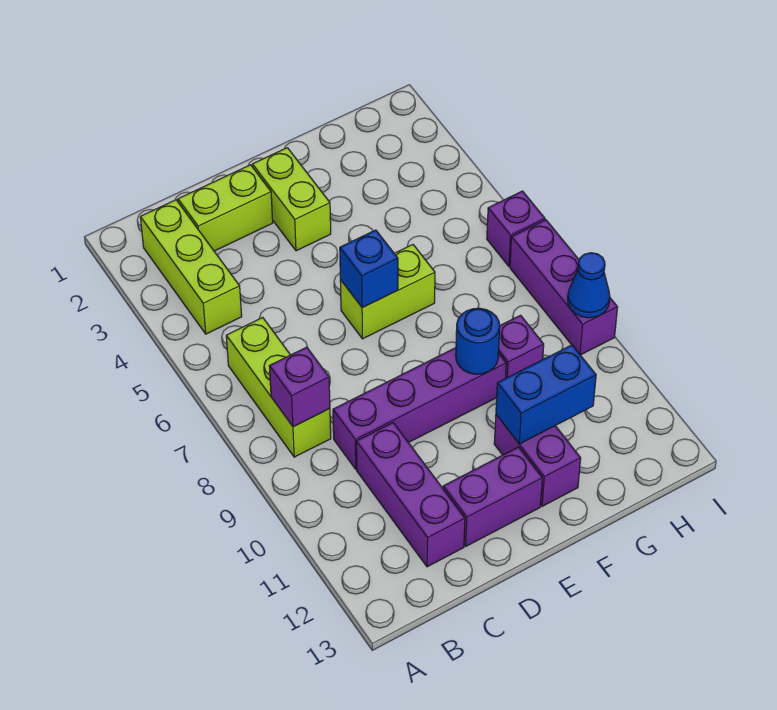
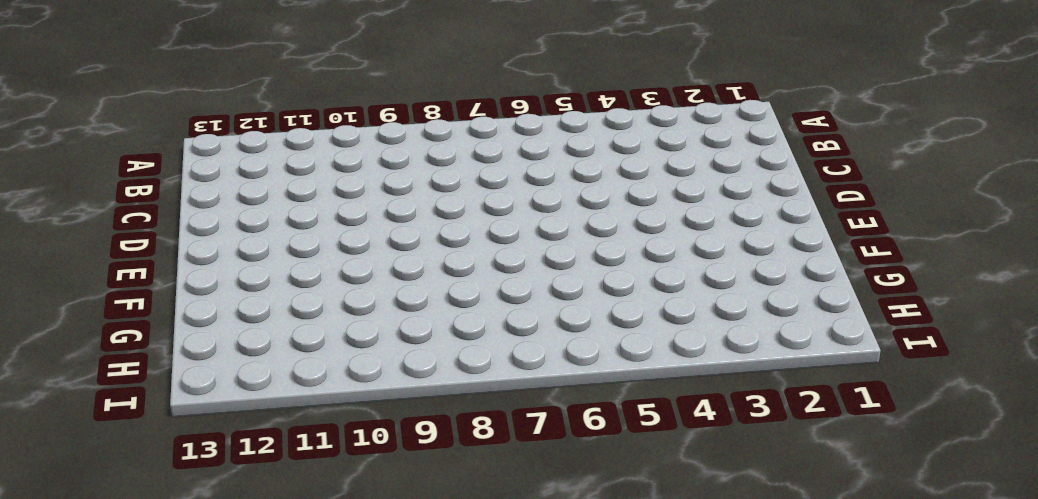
none -> lime brick B2:B4 level 1
none -> lime brick B6:B8 level 1
none -> lime brick C2:D2 level 1

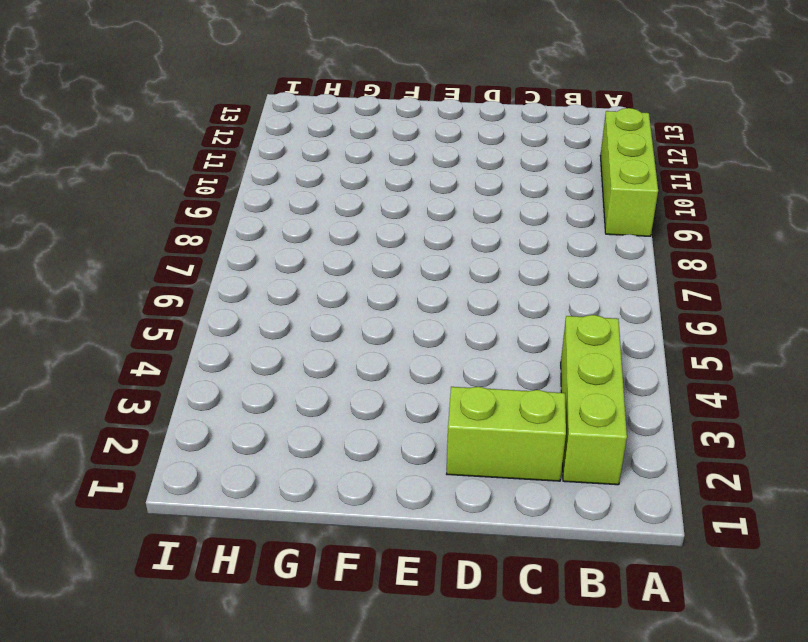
lime brick A9:A11 level 1 -> lime brick B6:B8 level 1
none -> purple brick C9:F9 level 1
none -> purple brick C10:C12 level 1
none -> purple brick D12:E12 level 1

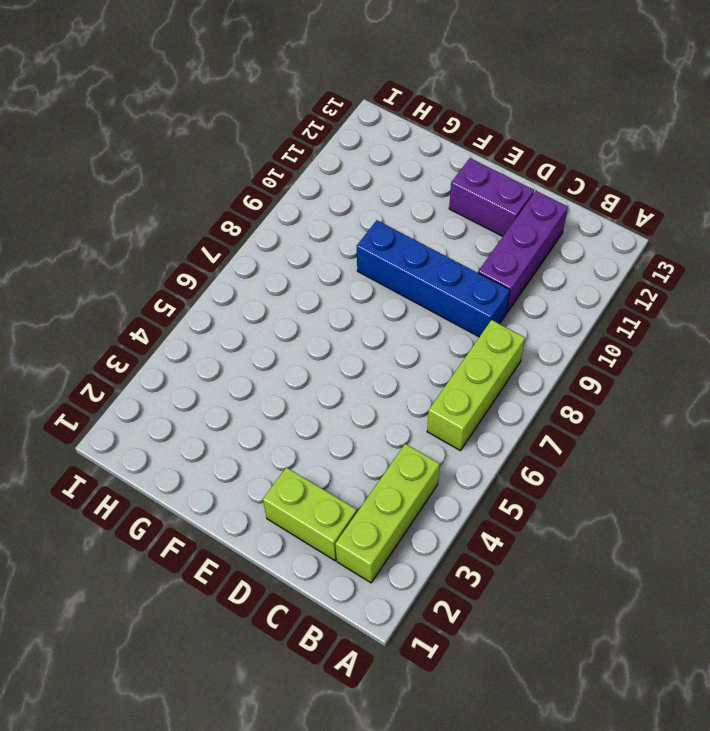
blue brick C9:F9 level 1 -> purple brick C9:F9 level 1
none -> lime brick E2:E3 level 1
none -> lime brick E6:F6 level 1
none -> purple brick F11:F12 level 1

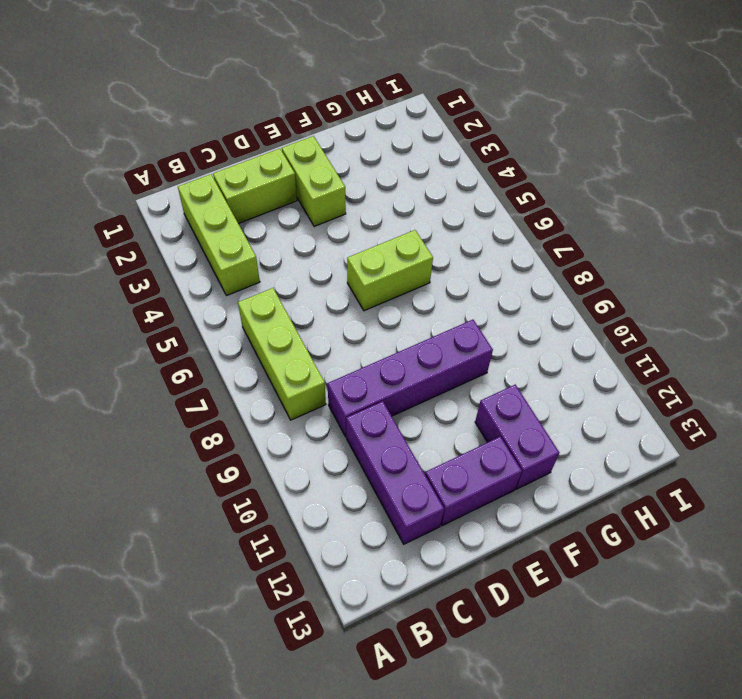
none -> purple brick G9 level 1
none -> purple brick I6 level 1
none -> purple brick I7:I9 level 1

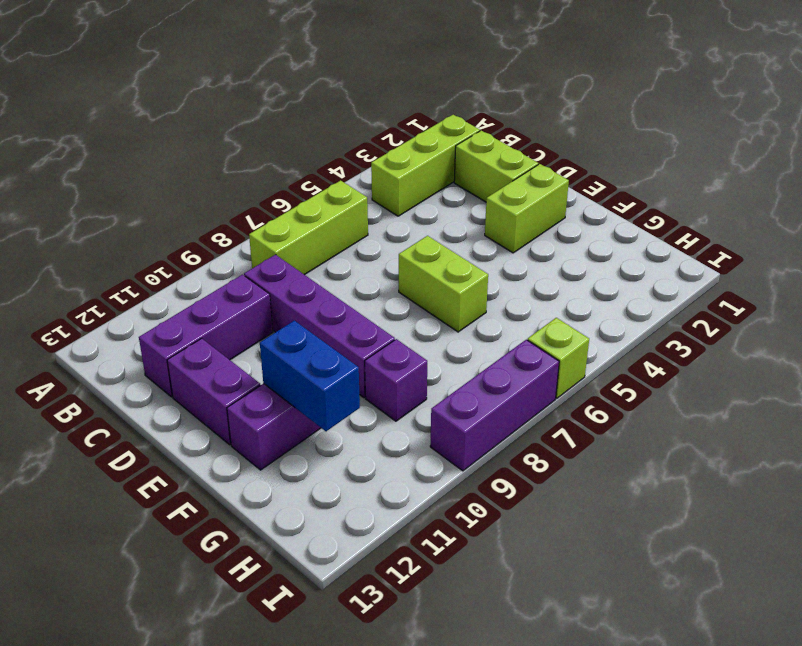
lime brick I6 level 1 -> purple brick I6 level 1
none -> purple brick B8 level 2
none -> blue brick E6 level 2
none -> blue round brick F9 level 2

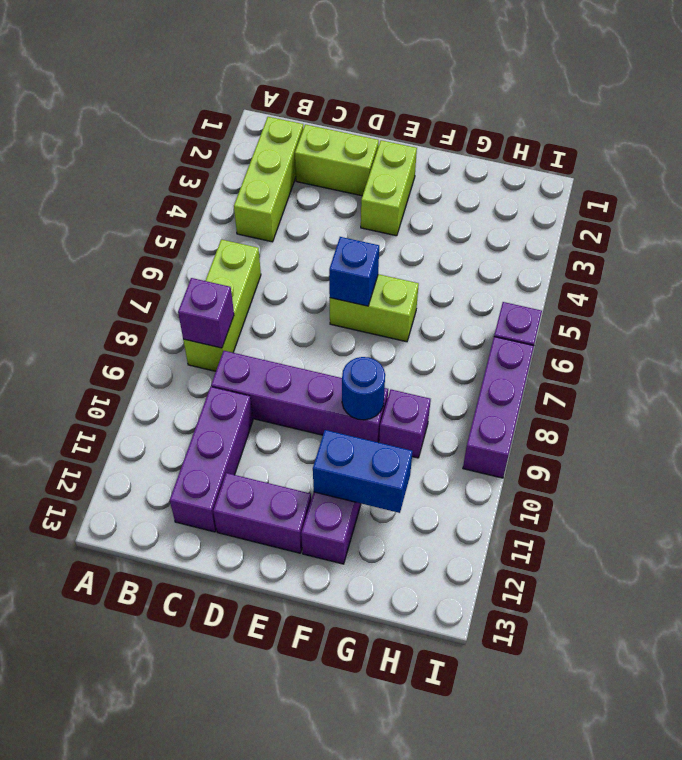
none -> blue cone I9 level 2

